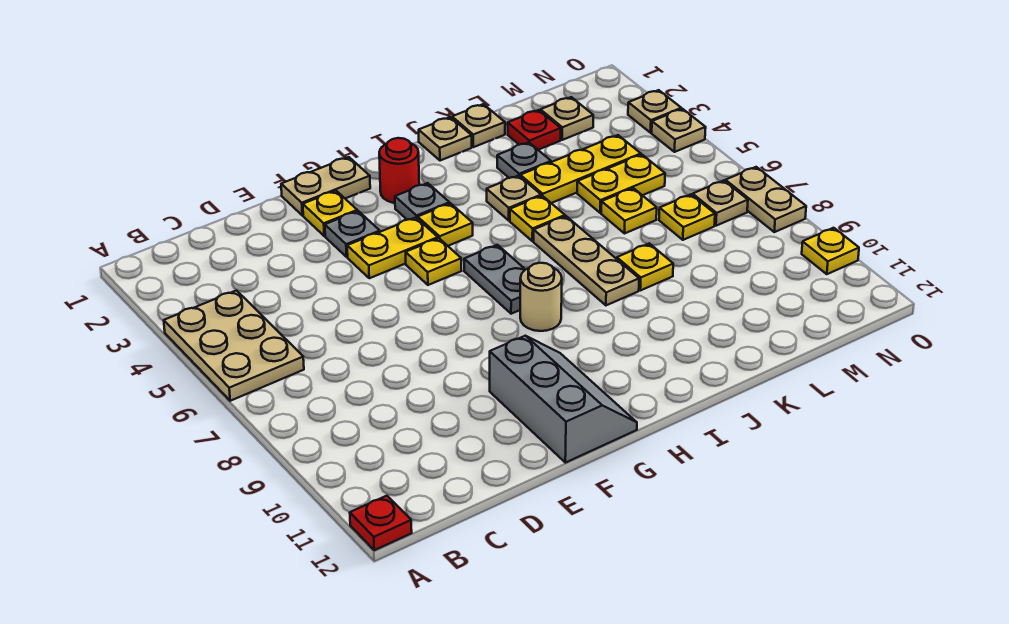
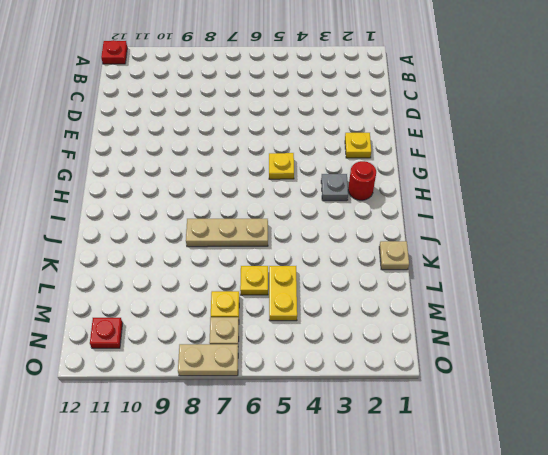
red plate N11 level 1 -> red plate L2 level 1
none -> tan plate A4:B6 level 1
none -> tan plate F1:G1 level 1
none -> grey plate F3 level 1
none -> yellow plate F4:G4 level 1

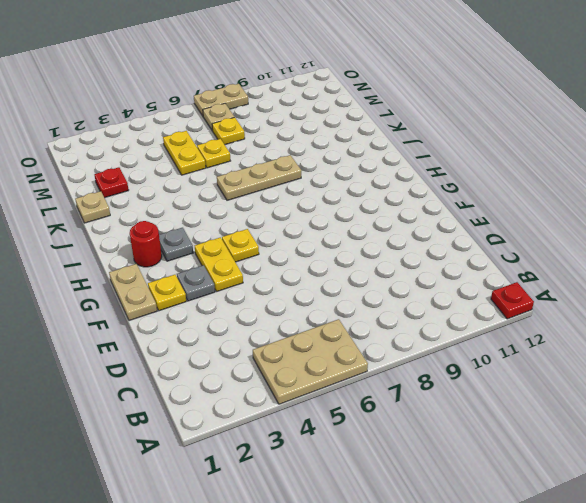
none -> grey slope F10:G12 level 1 top F
none -> yellow plate H4 level 1
none -> grey plate H6:H7 level 1
none -> tan round brick H8 level 1

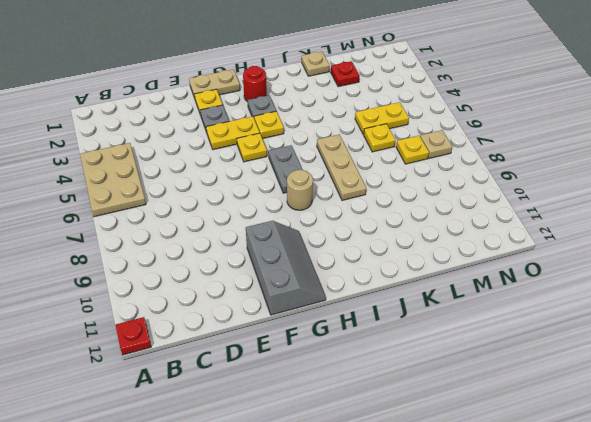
none -> tan plate J1 level 1
none -> tan plate J4 level 1
none -> yellow plate J5 level 1
none -> grey plate K3 level 1

